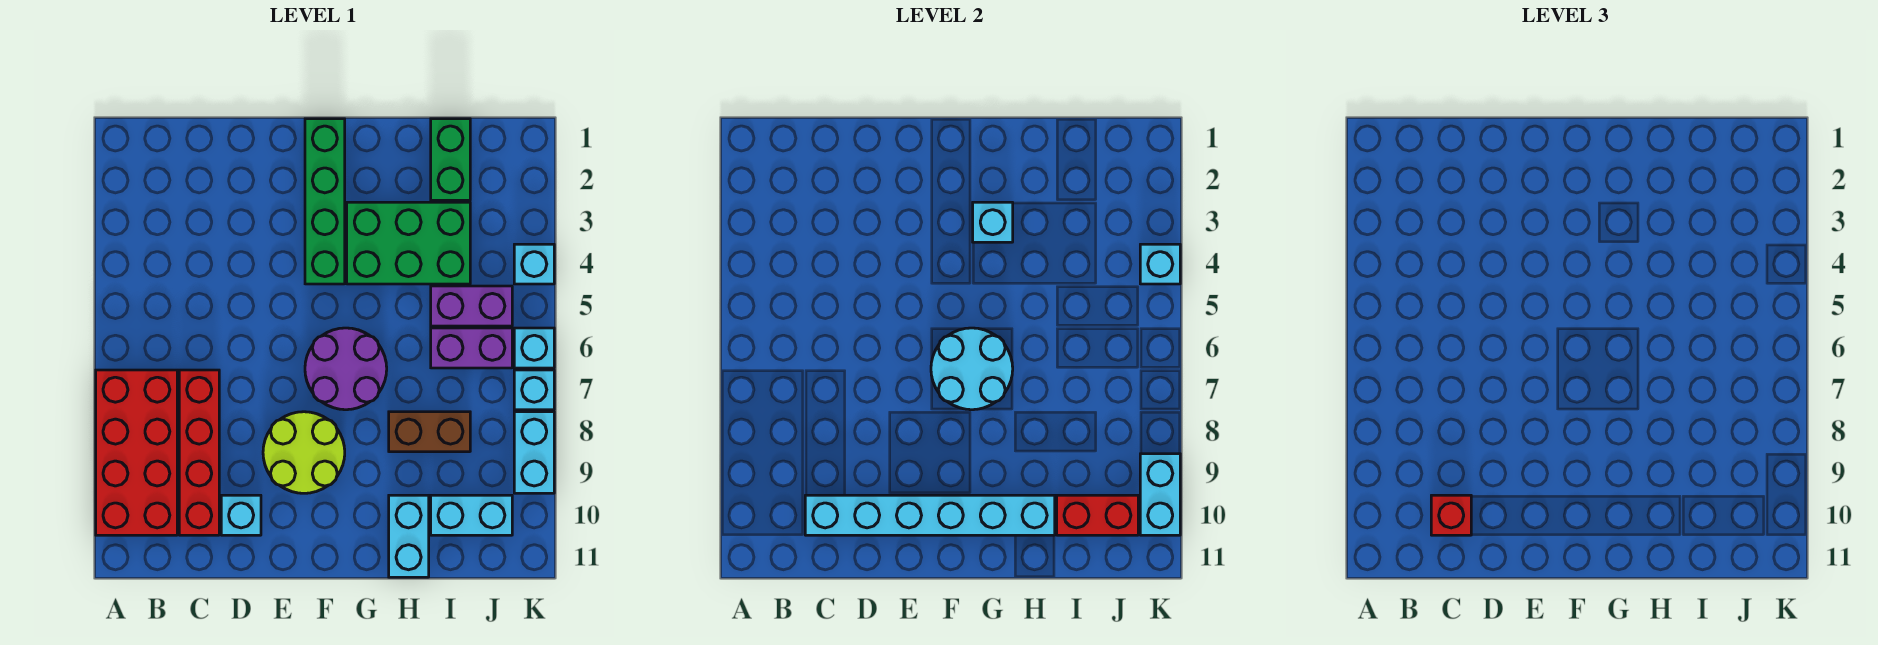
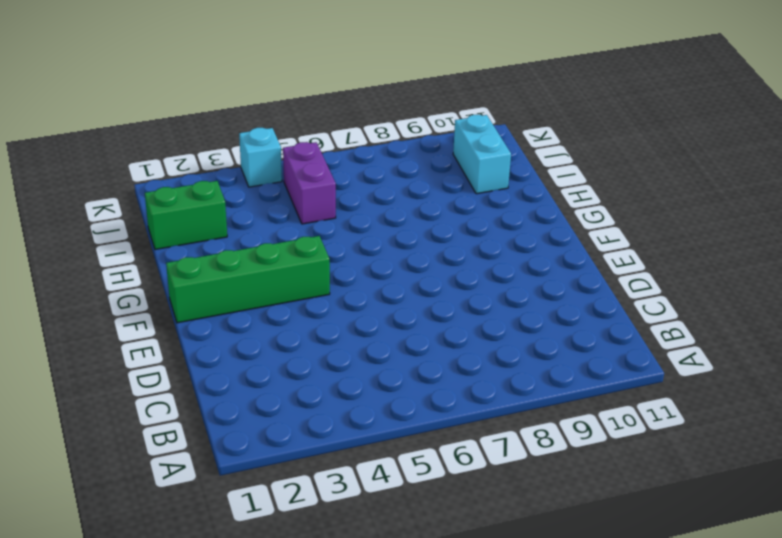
none -> red brick A7:B10 level 1
none -> red brick C7:C10 level 1
none -> cyan brick D10 level 1

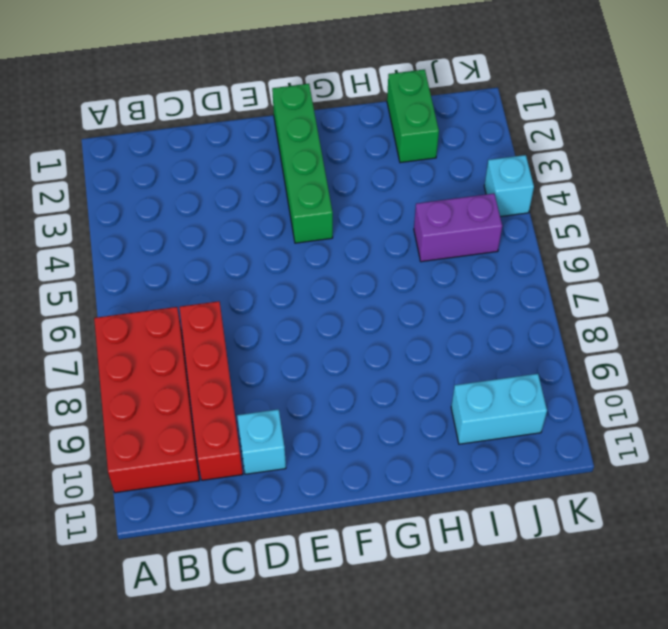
none -> lime round brick E8:F9 level 1
none -> purple round brick F6:G7 level 1
none -> green brick G3:I4 level 1

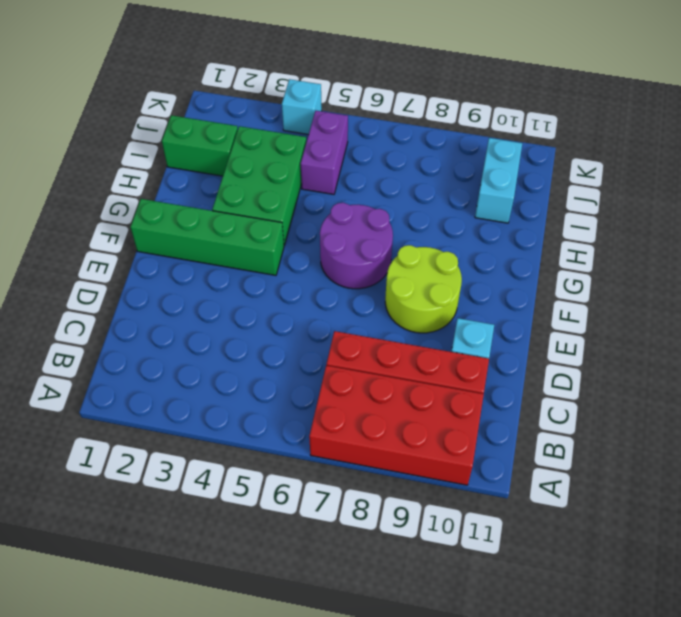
none -> brown brick H8:I8 level 1
none -> cyan brick H10:H11 level 1
none -> purple brick I6:J6 level 1

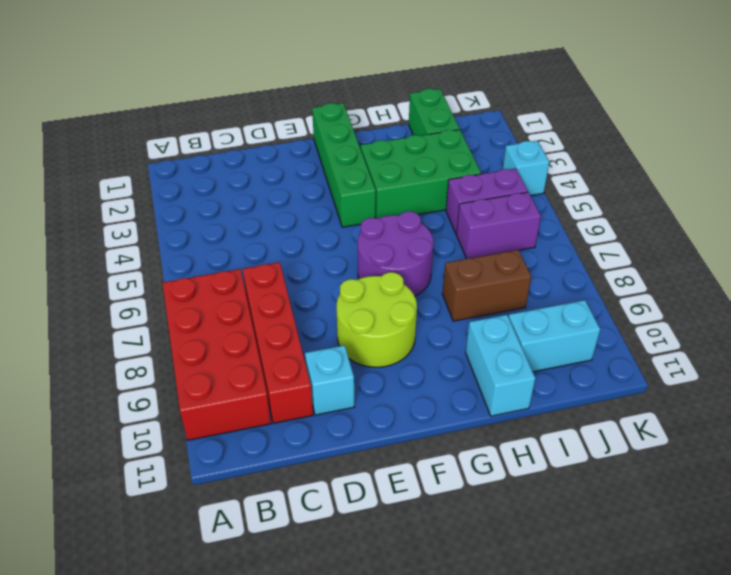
none -> cyan brick K6 level 1
none -> cyan brick K7 level 1
none -> cyan brick K8:K9 level 1

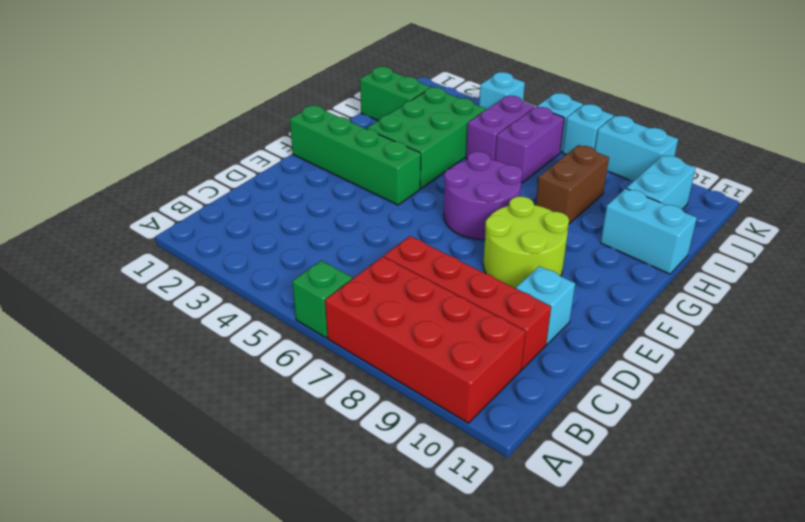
green brick A6 level 1 -> none
none -> cyan brick C10:H10 level 2
none -> cyan round brick F6:G7 level 2
none -> cyan brick G3 level 2

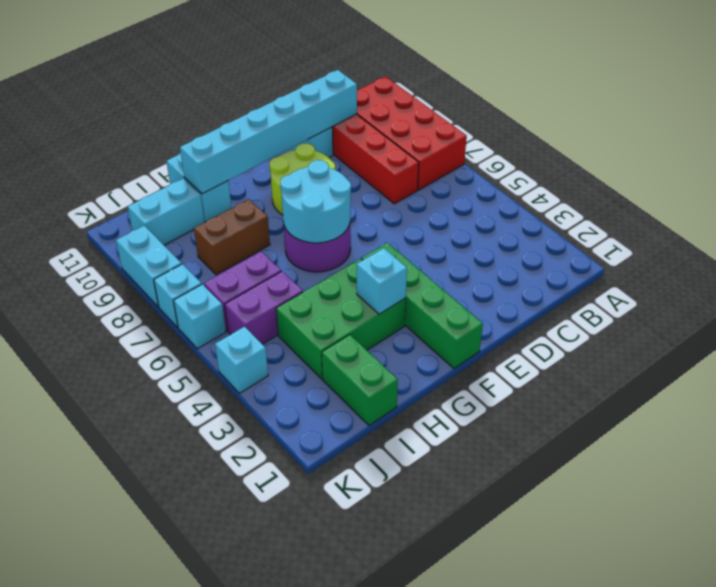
none -> red brick I10:J10 level 2
none -> cyan brick K4 level 2
none -> cyan brick K9:K10 level 2

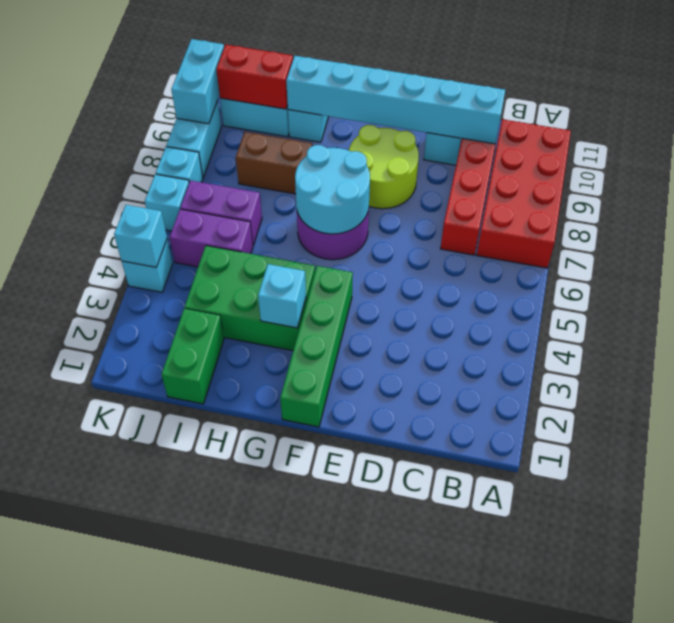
none -> red brick C10 level 3

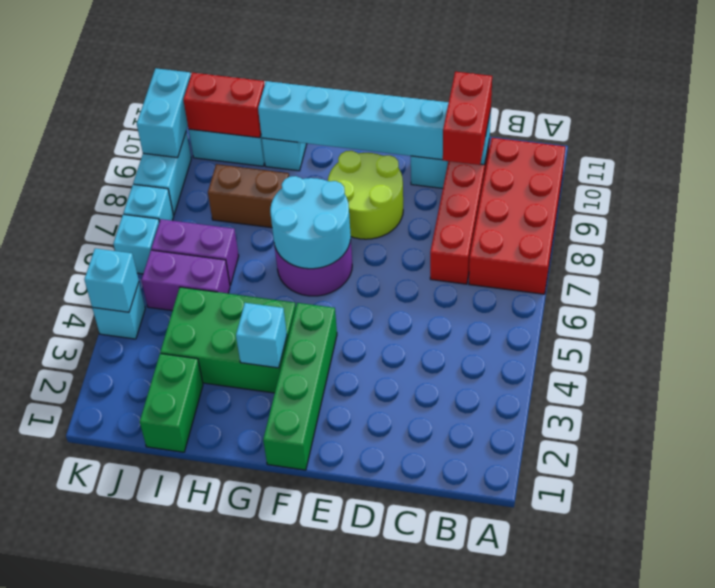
red brick C9:C10 level 3 -> red brick C10 level 3

